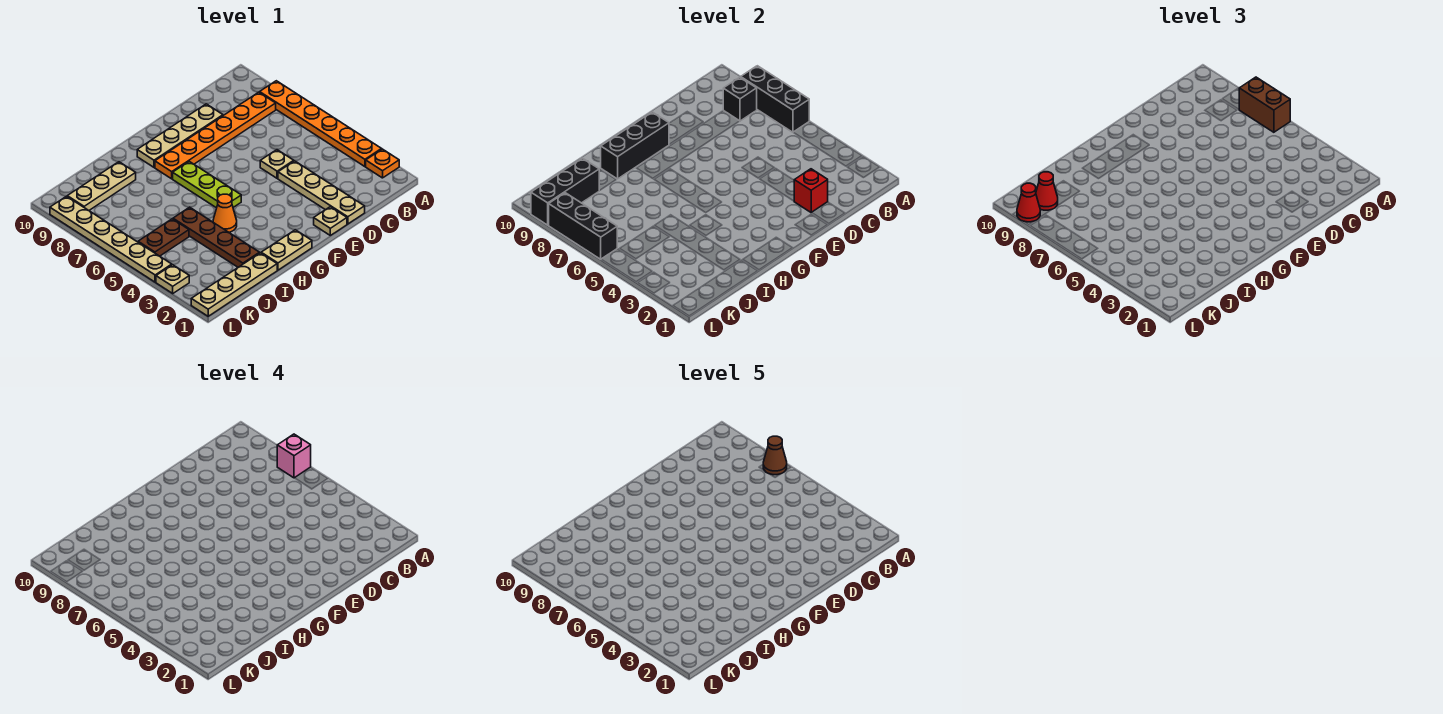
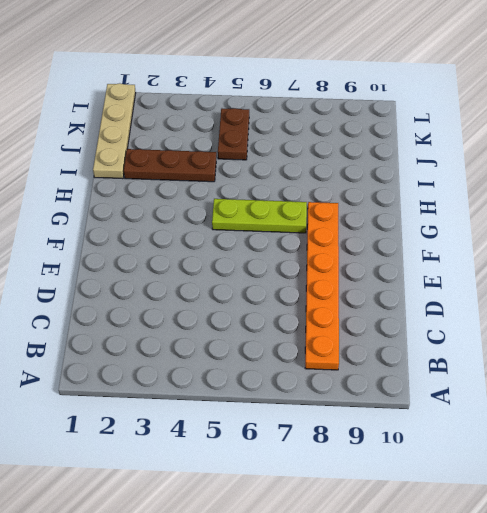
brown plate I2:I4 level 1 -> brown plate I2:I5 level 1
none -> orange plate A2 level 1
none -> orange plate A3:A8 level 1
none -> tan plate D1:D4 level 1

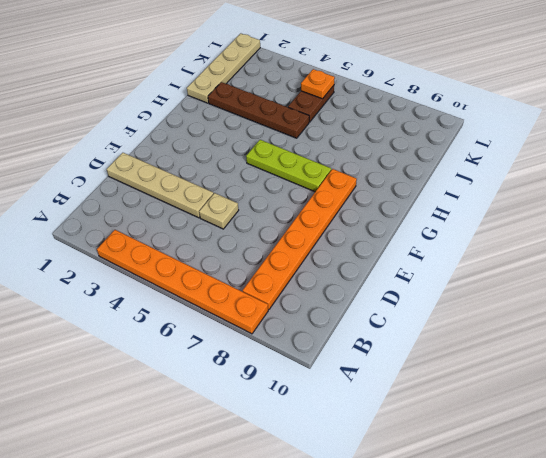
orange plate K5 level 2 -> orange plate A2 level 1
none -> tan plate D9:G9 level 1
none -> tan plate E1 level 1
none -> tan plate G1:H1 level 1

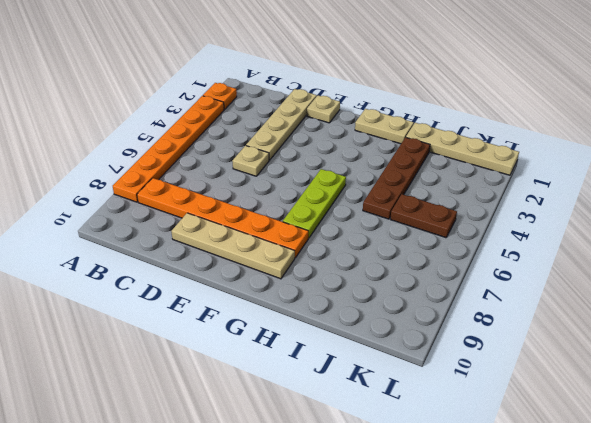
none -> orange cone H4 level 1
none -> tan plate I9:K9 level 1
none -> tan plate L3 level 1

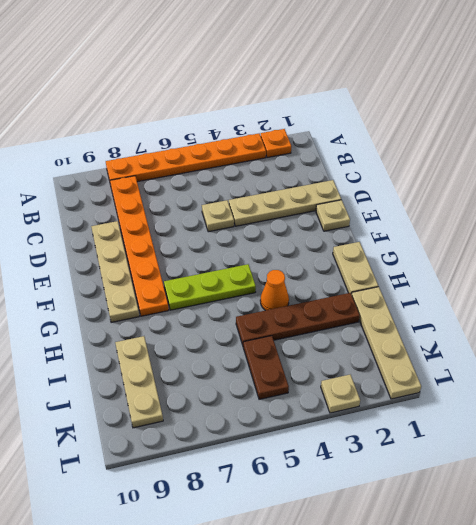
none -> tan plate L4:L9 level 1
none -> black brick A6:A8 level 2
none -> black brick B8 level 2

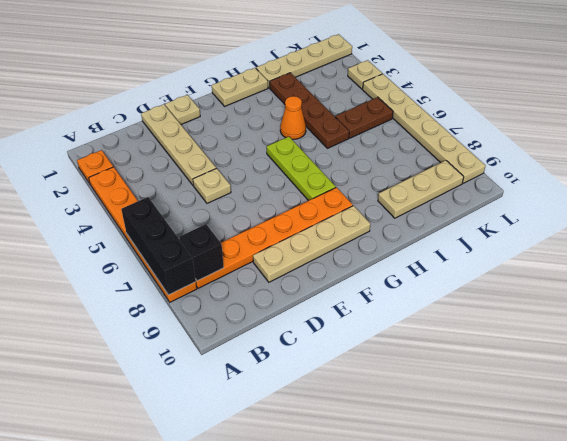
none -> red brick D2 level 2
none -> black brick F9:H9 level 2
none -> black brick J9:L9 level 2

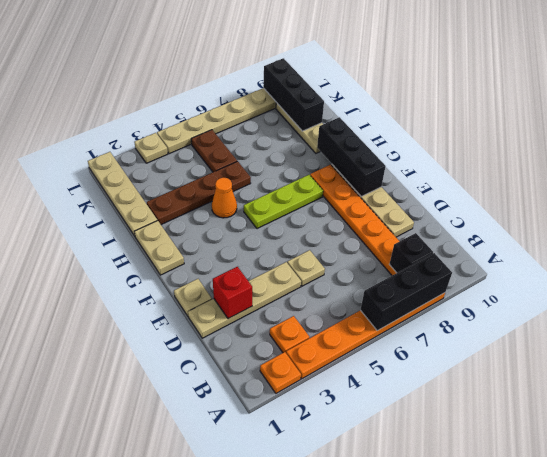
orange plate B3 level 1 -> none
none -> black brick L6:L8 level 2
none -> brown brick A6:A7 level 3
none -> red cone K9 level 3

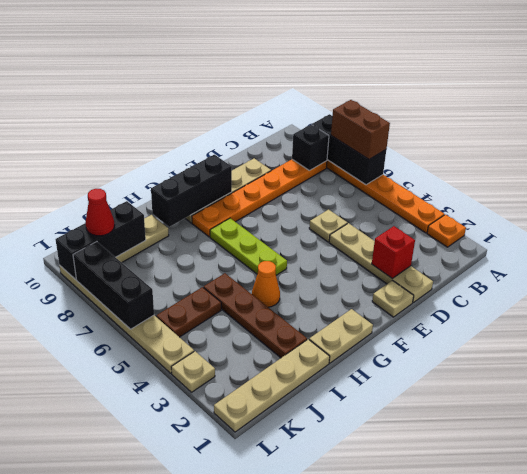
none -> red cone L9 level 3
none -> pink brick A7 level 4
none -> brown cone A7 level 5

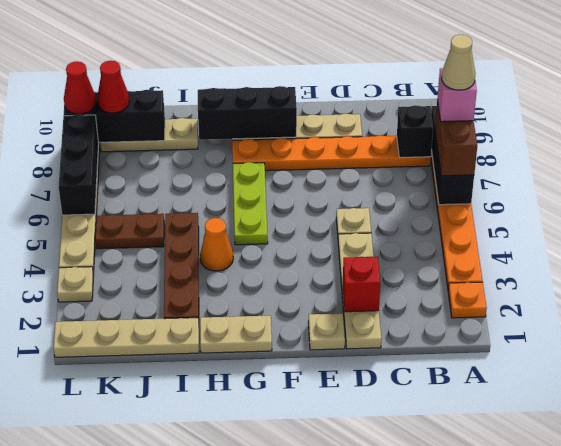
tan cone A7 level 5 -> brown cone A7 level 5

